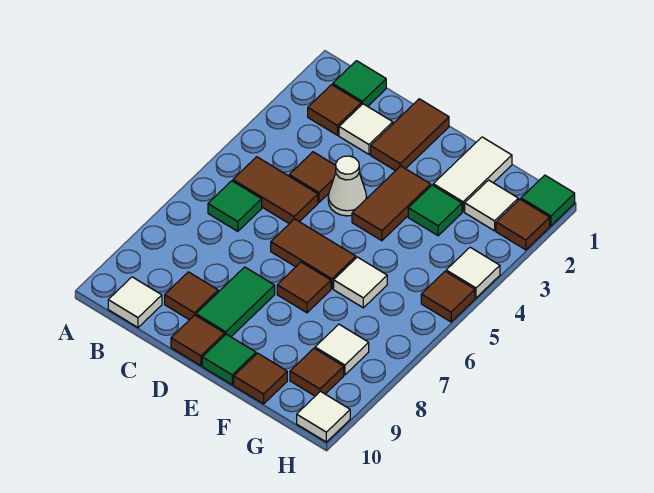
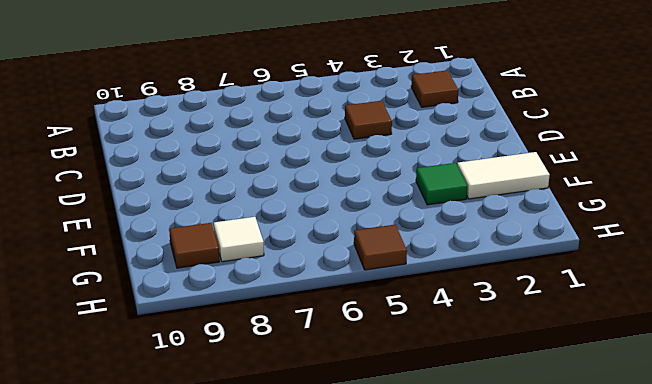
none -> green tile B1 level 1
none -> brown tile B5:C5 level 1
none -> green tile B6 level 1

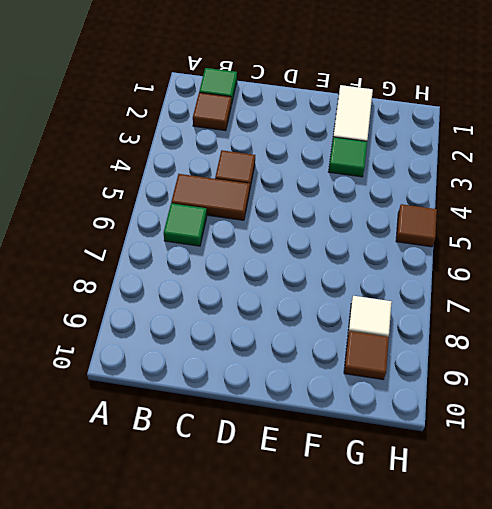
none -> white tile B10 level 1
none -> white tile C2 level 1
none -> brown tile C9 level 1

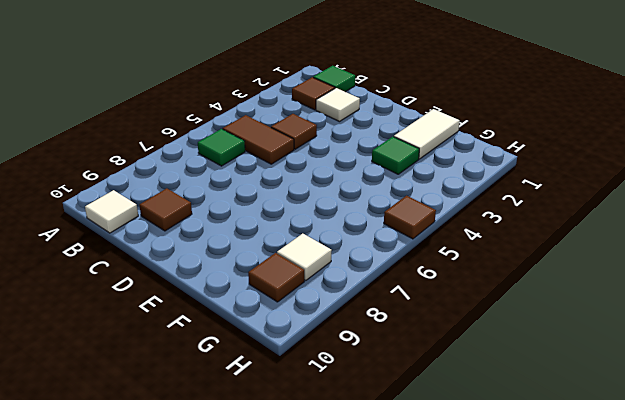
none -> brown tile D1:D2 level 1
none -> white cone D4 level 1
none -> brown tile D6:E6 level 1

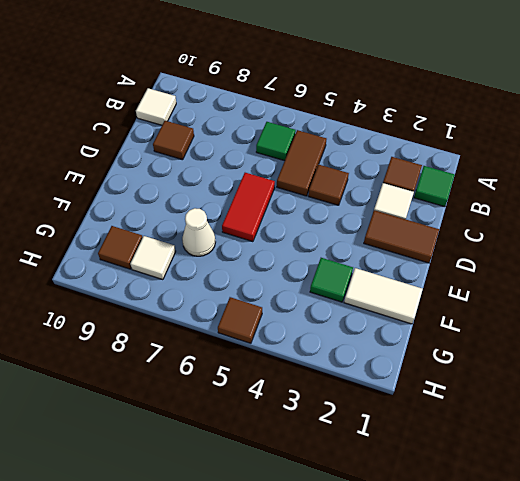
red tile D6:E6 level 1 -> brown tile D6:E6 level 1
white cone F7 level 1 -> white cone D4 level 1
none -> green tile D8:D9 level 1
none -> brown tile D10 level 1
none -> brown tile E3:E4 level 1

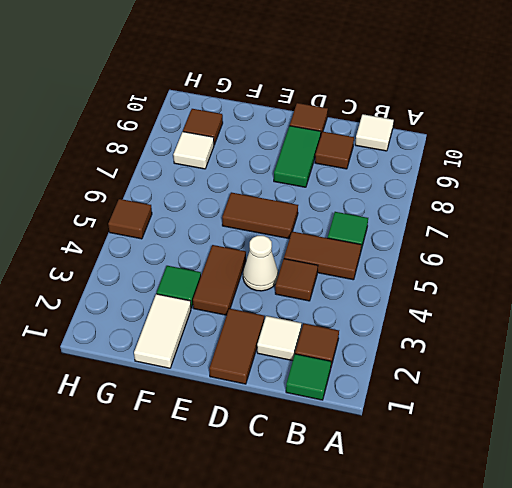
none -> brown tile E7 level 1
none -> green tile E10 level 1
none -> white tile F6 level 1

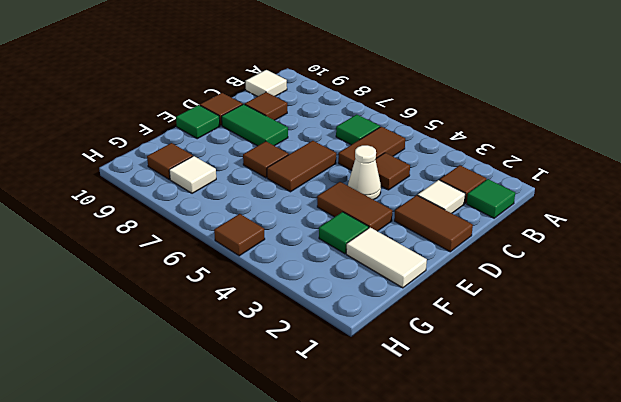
none -> white tile F6 level 1
none -> brown tile F10 level 1
none -> white tile G2 level 1

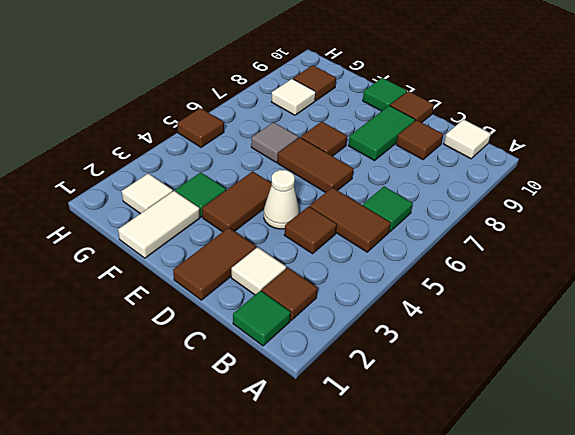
grey tile F6 level 1 -> white tile F6 level 1
none -> brown tile F10 level 1
none -> green tile H1 level 1
none -> brown tile H2 level 1

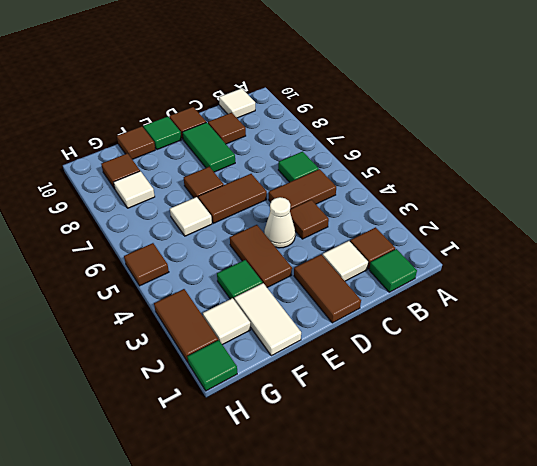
brown tile H2:H3 level 1 -> brown tile H2 level 1
none -> white tile H4 level 1
none -> white tile H10 level 1

